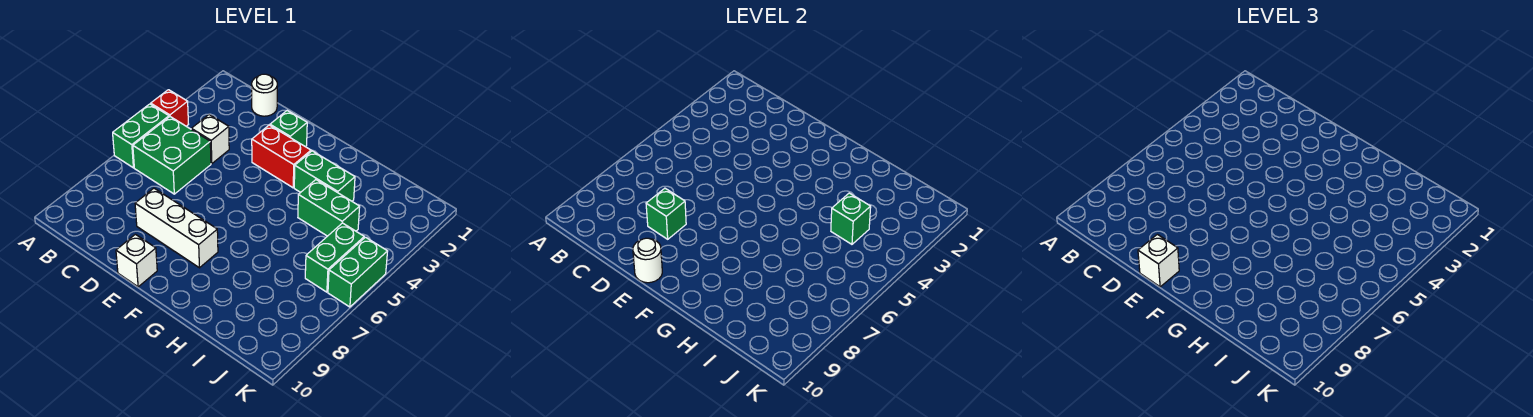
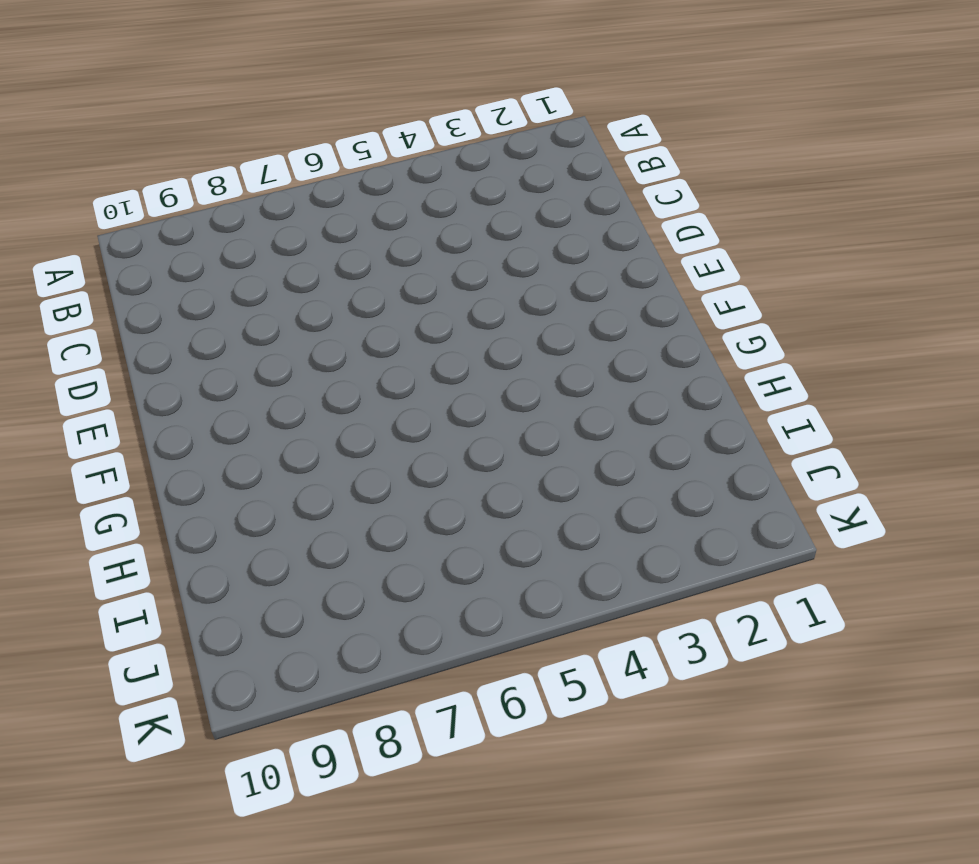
none -> red brick A4 level 1
none -> green brick A5:A6 level 1
none -> green brick B5:C6 level 1

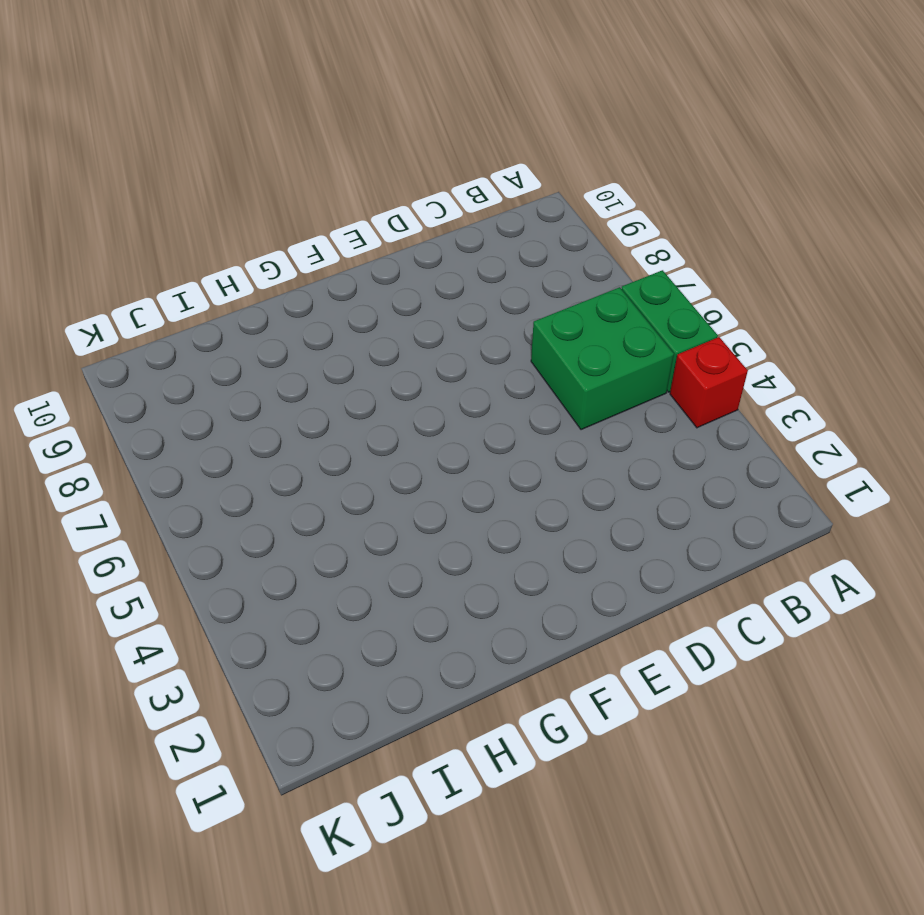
none -> white round brick C1 level 1
none -> white brick C4 level 1
none -> white brick D8:F8 level 1

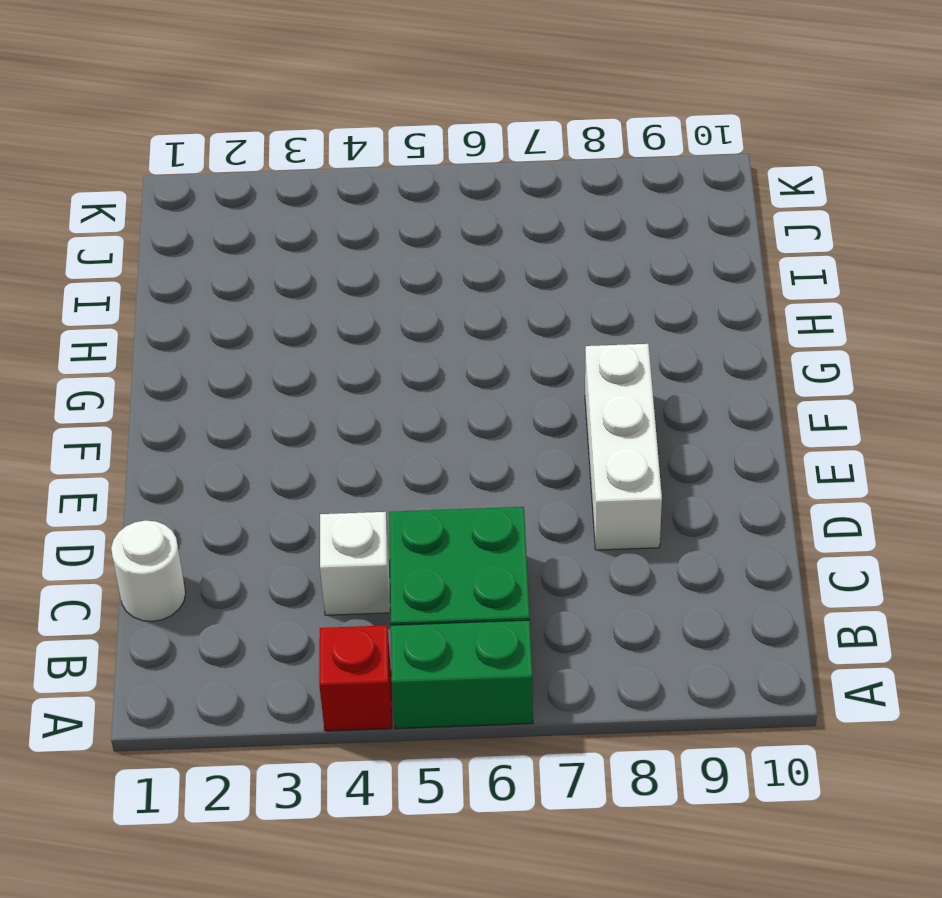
none -> green brick E2 level 1
none -> red brick E3:F3 level 1
none -> white brick E10 level 1

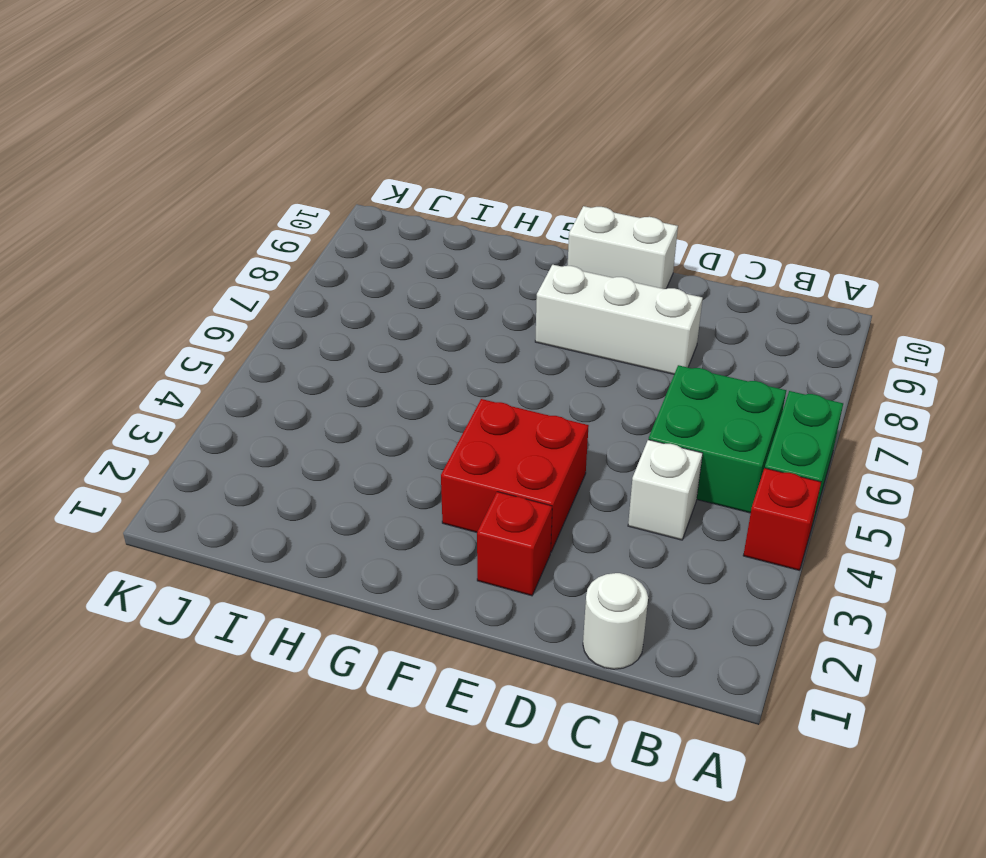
red brick E2 level 1 -> green brick E2 level 1
red brick E3:F4 level 1 -> red brick E3:F3 level 1
white brick E10:F10 level 1 -> white brick E10 level 1
none -> green brick G3:H3 level 1
none -> green brick H4:I4 level 1
none -> green brick J5:J6 level 1

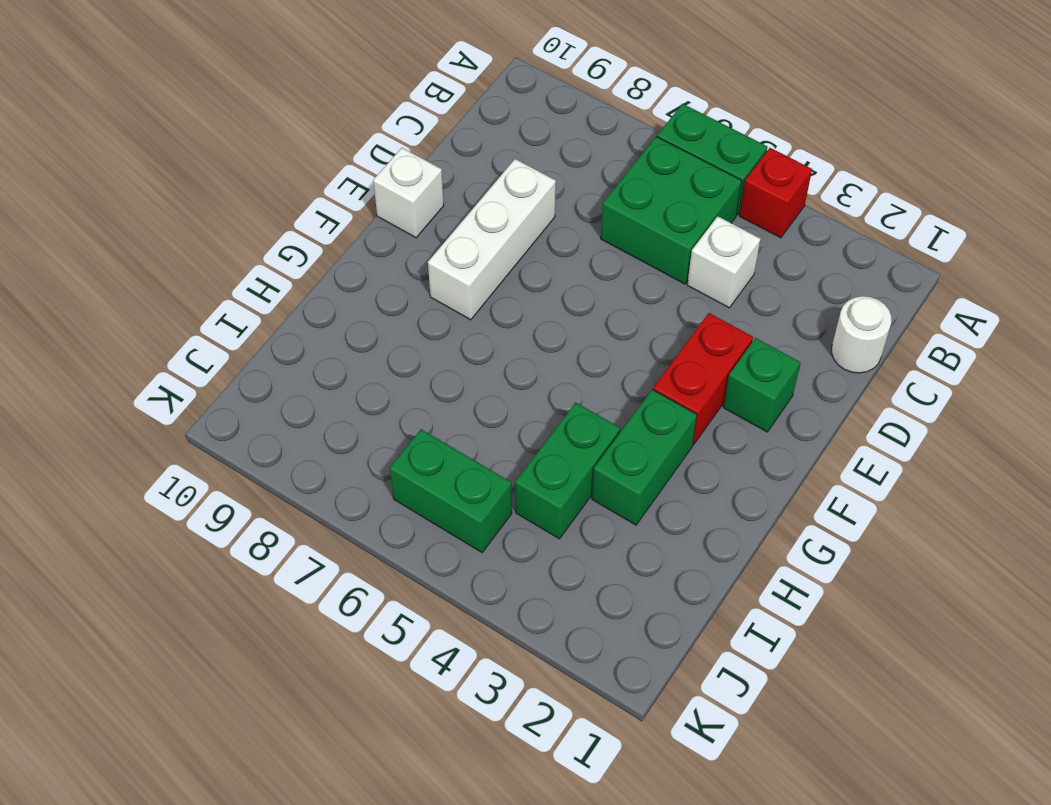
none -> green brick K5:K6 level 1
none -> green brick D8 level 2
none -> white round brick E10 level 2

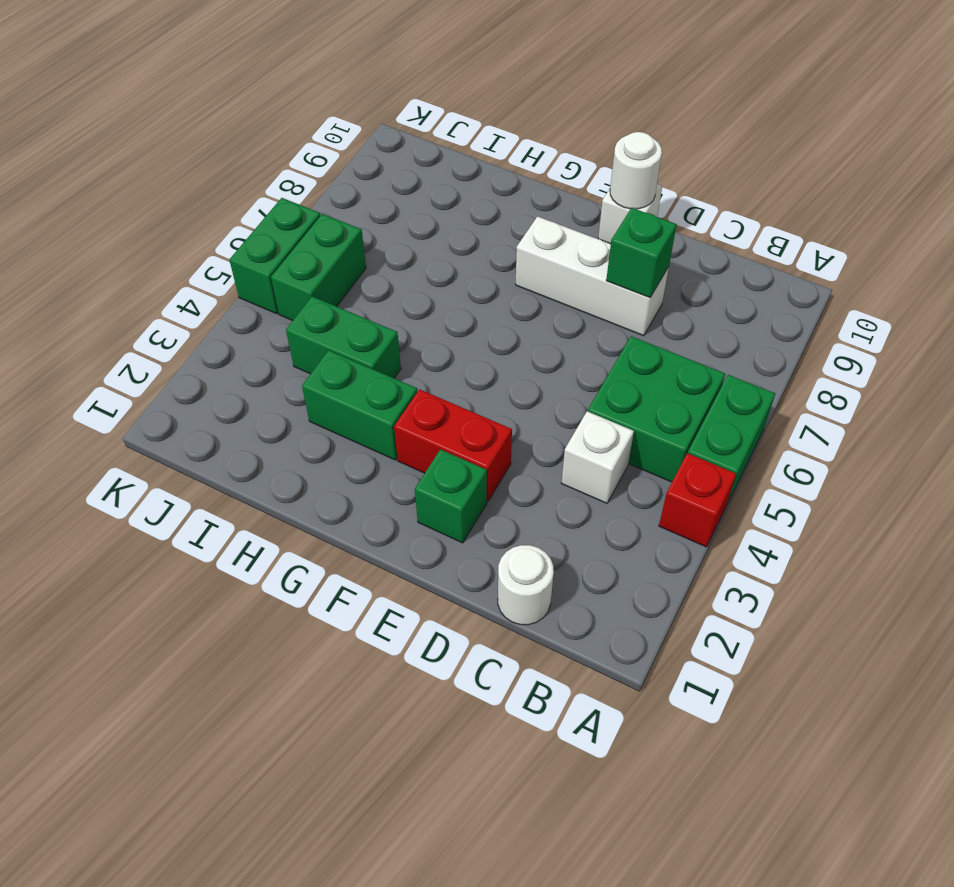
none -> green brick I4 level 2
none -> white brick E10 level 3

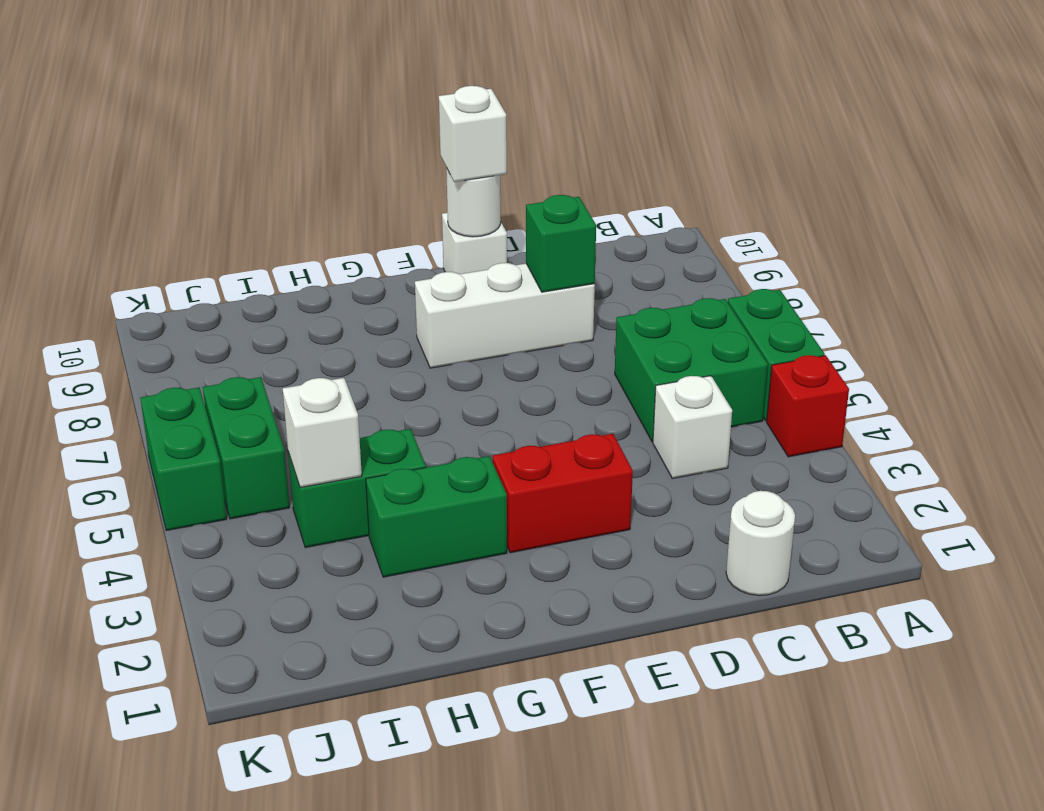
white brick I4 level 2 -> green brick I4 level 2
none -> green brick E2 level 1

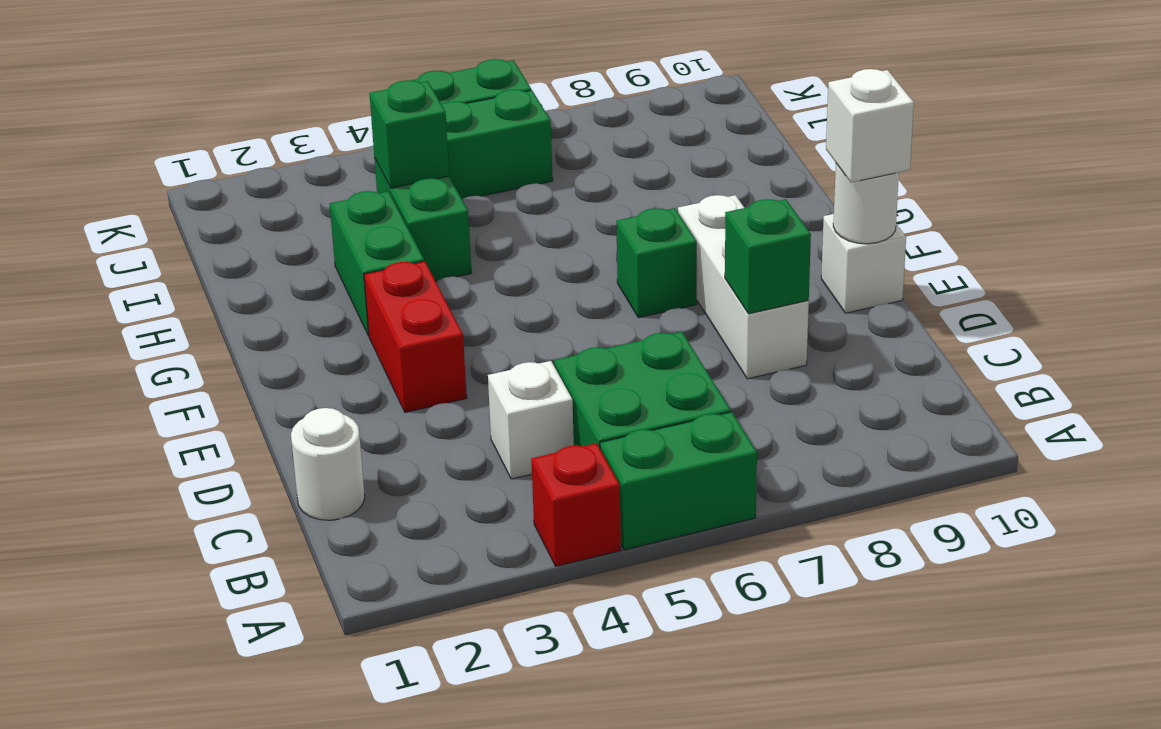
green brick F7 level 1 -> green brick E2 level 1

